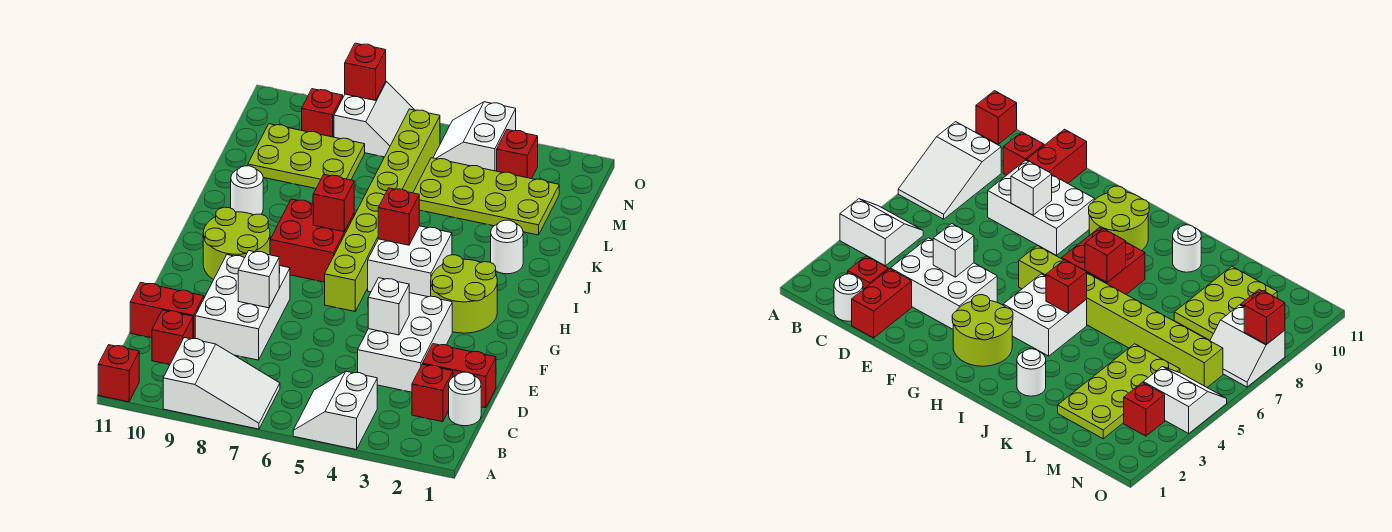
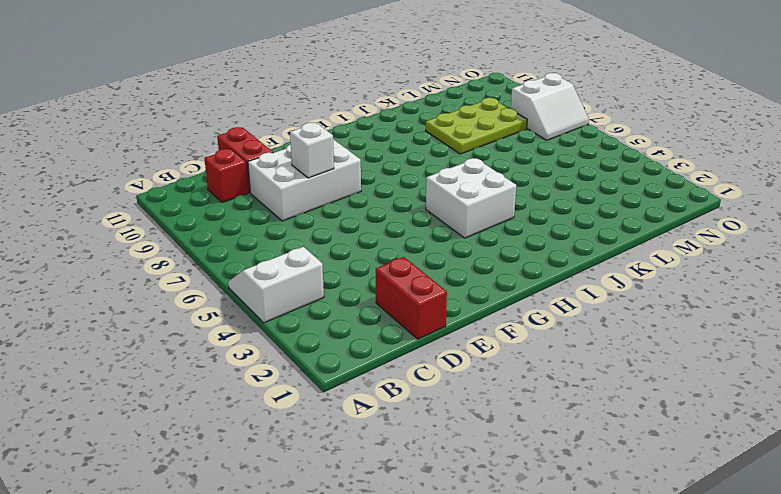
lime plate K8:M9 level 1 -> lime plate L8:M10 level 1
none -> white slope A7:B9 level 1 top 9
none -> red brick A11 level 1
none -> white round brick C1 level 1

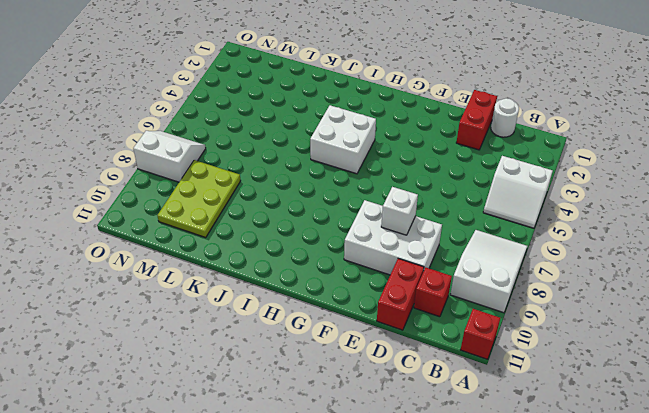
none -> red brick C2 level 1
none -> white brick D3:F4 level 1
none -> lime round brick G2:H3 level 1

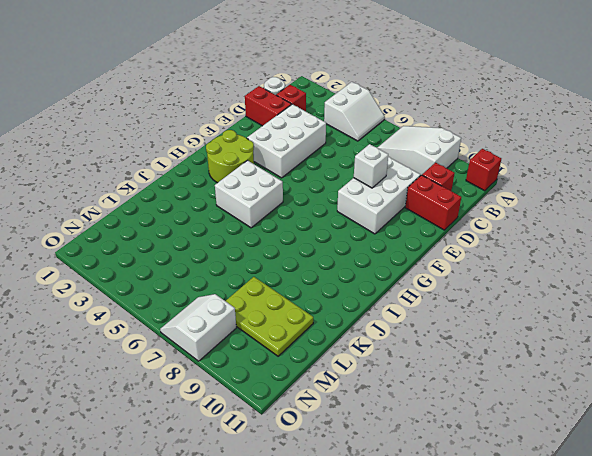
none -> lime brick G6:N6 level 1
none -> lime round brick G9:H10 level 1
none -> red brick H7:I8 level 1

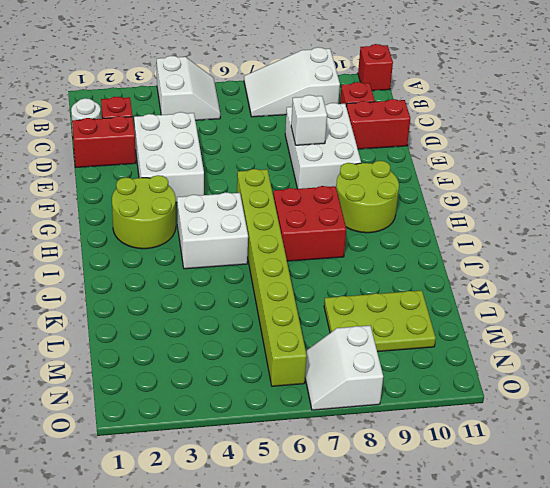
none -> white round brick J2 level 1
none -> white round brick J10 level 1
none -> lime plate L2:M5 level 1

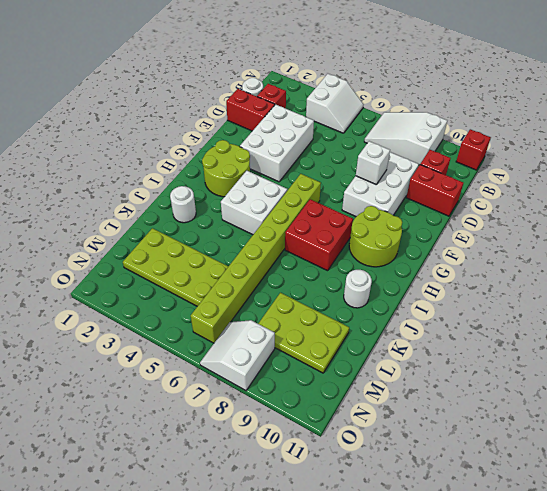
none -> red brick N3 level 1
none -> white slope N4:O5 level 1 top 4
none -> red brick N9 level 1

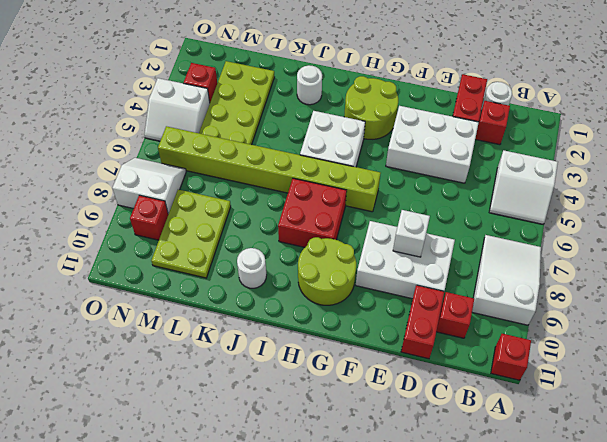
none -> white brick E4 level 2
none -> red brick I5 level 2
none -> red brick I7 level 2

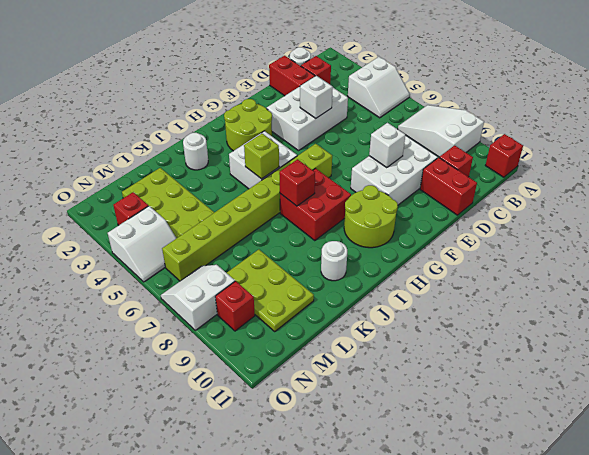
lime brick I5 level 2 -> red brick I5 level 2
none -> red brick O8 level 2

